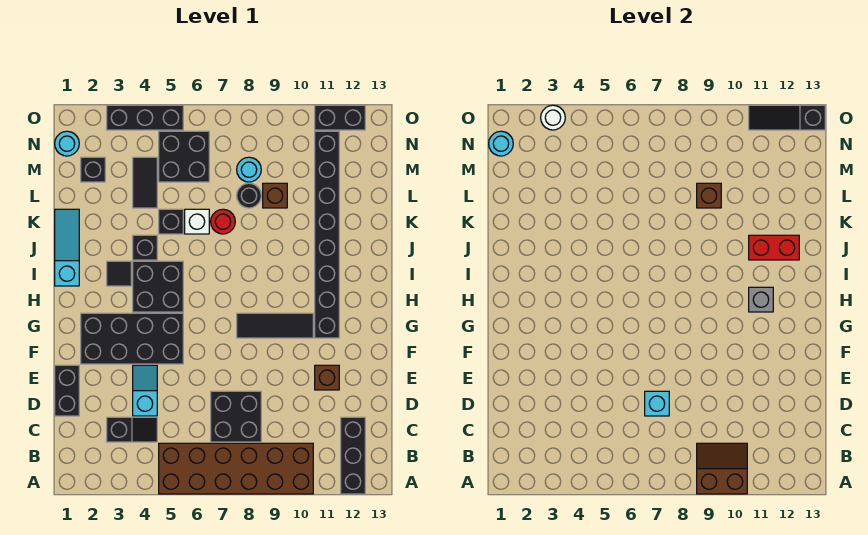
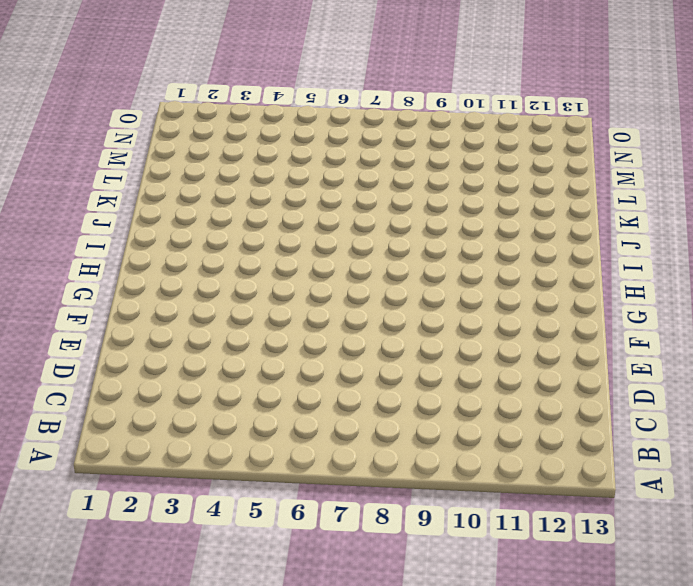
none -> brown brick A5:B10 level 1
none -> black brick A12:C12 level 1
none -> black slope C3:C4 level 1 top 3
none -> black brick C7:D8 level 1

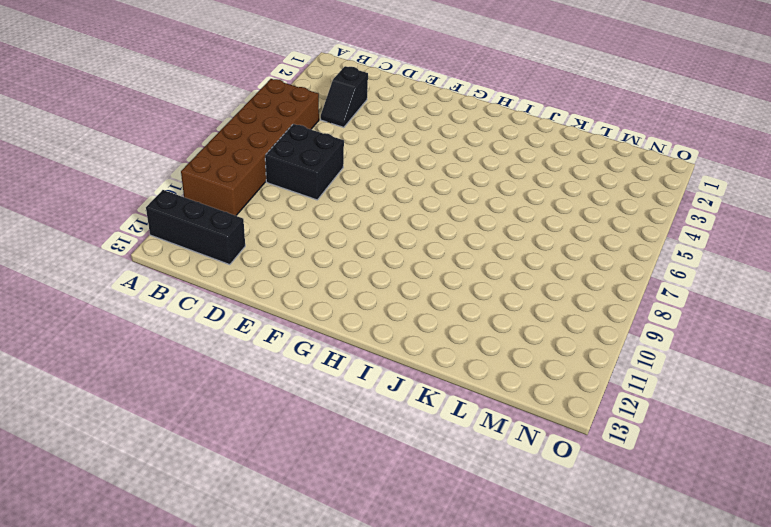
none -> black brick D1:E1 level 1
none -> cyan slope D4:E4 level 1 top D
none -> brown brick E11 level 1
none -> black brick F2:G5 level 1

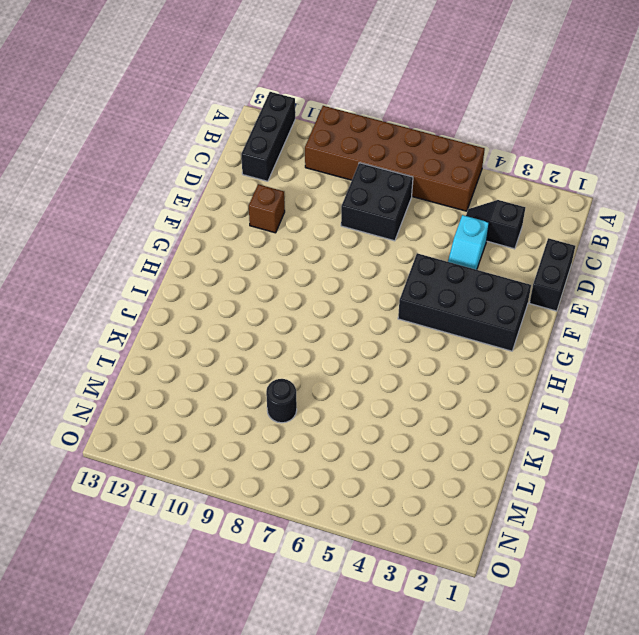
none -> black tile G8:G10 level 1
none -> black brick G11:N11 level 1
none -> black brick H4:I5 level 1
none -> cyan slope I1:K1 level 1 top I

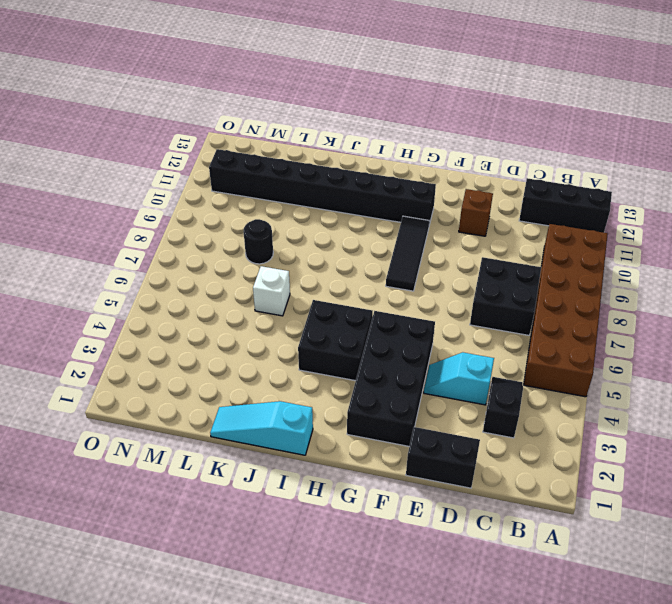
none -> black tile I3 level 1
none -> black brick J4 level 1
none -> black brick K5 level 1
none -> red round brick K7 level 1

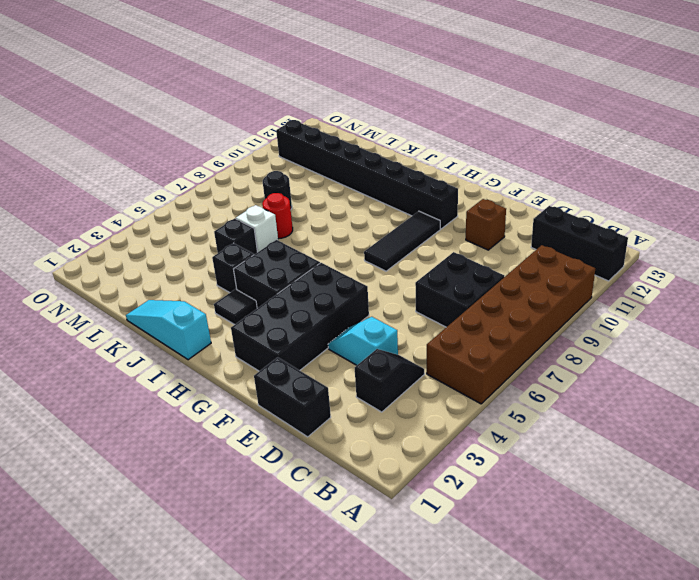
none -> black tile L4:M4 level 1
none -> brown brick L9 level 1
none -> black brick M2 level 1
none -> black brick M5:N6 level 1

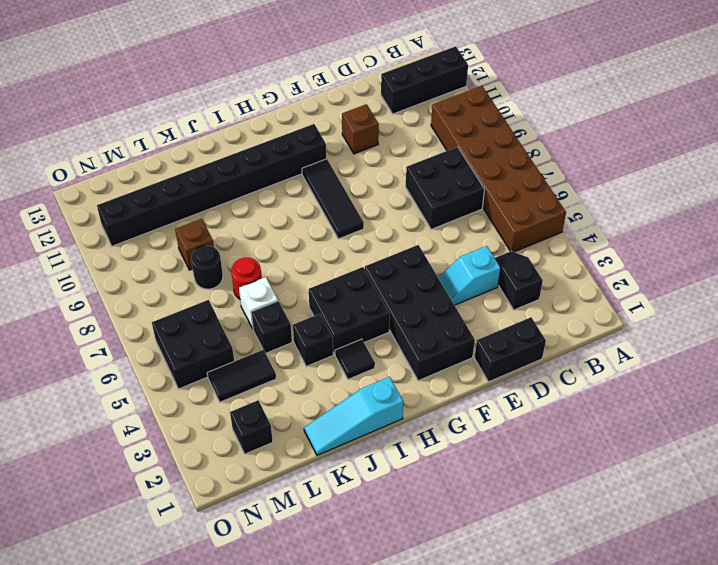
none -> cyan round brick M8 level 1
none -> cyan round brick N1 level 1
none -> black brick O3:O5 level 1
none -> black brick O11:O12 level 1

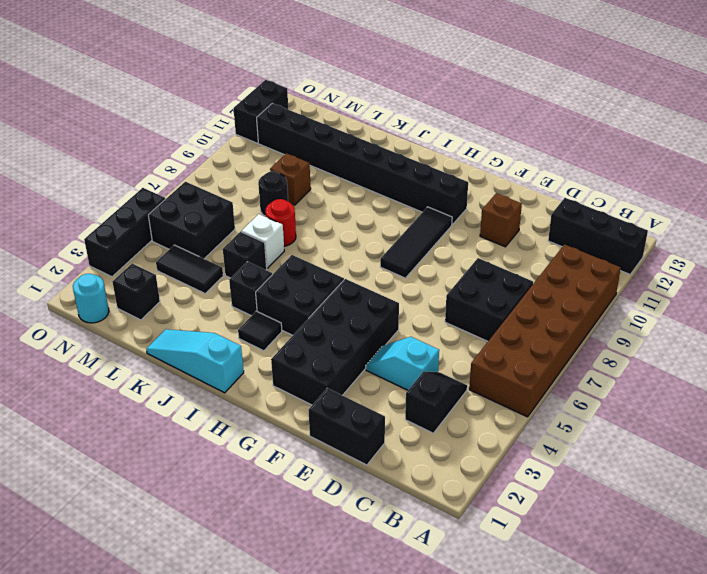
none -> cyan round brick M8 level 1
none -> brown slope A9:B10 level 2 top A
none -> cyan brick D7 level 2
none -> grey brick H11 level 2

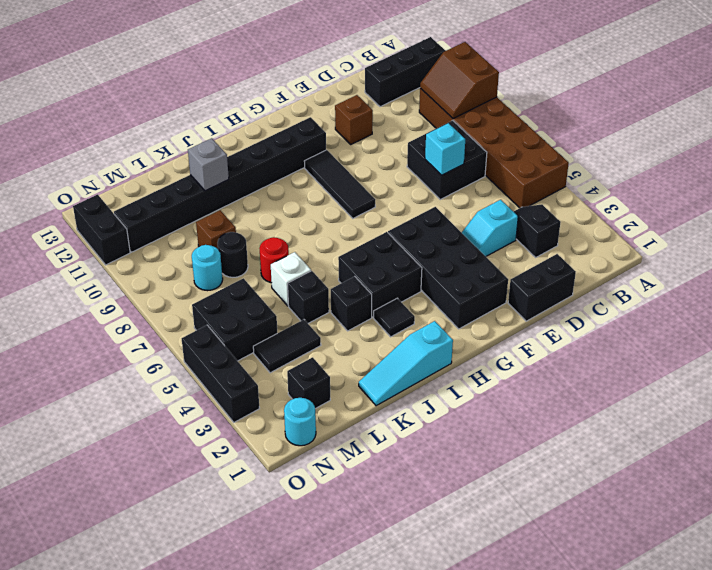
grey brick K11 level 2 -> grey brick H11 level 2
none -> red brick J11:J12 level 2
none -> brown brick L9 level 2
none -> cyan round brick N1 level 2
none -> white round brick O3 level 2

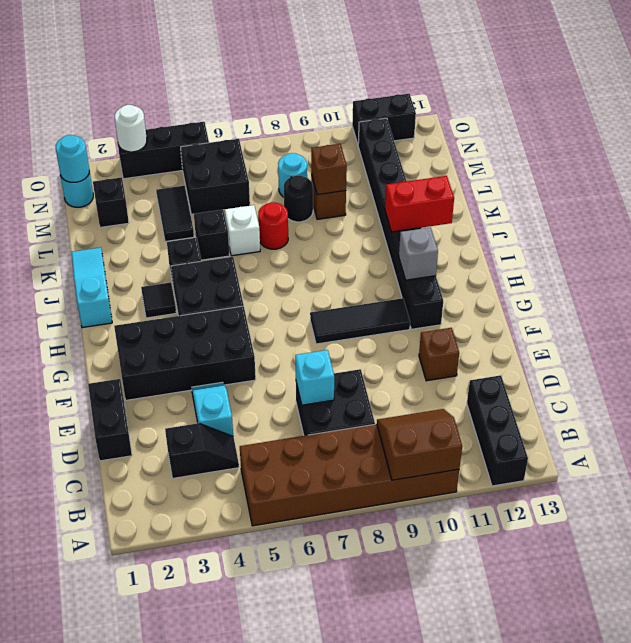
none -> black slope O11:O13 level 2 top 13

